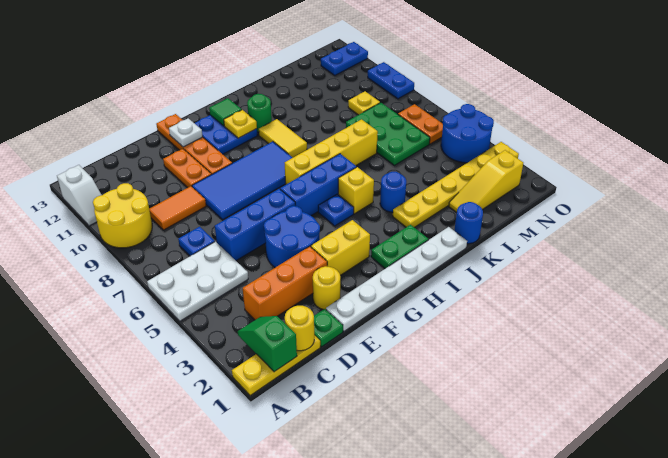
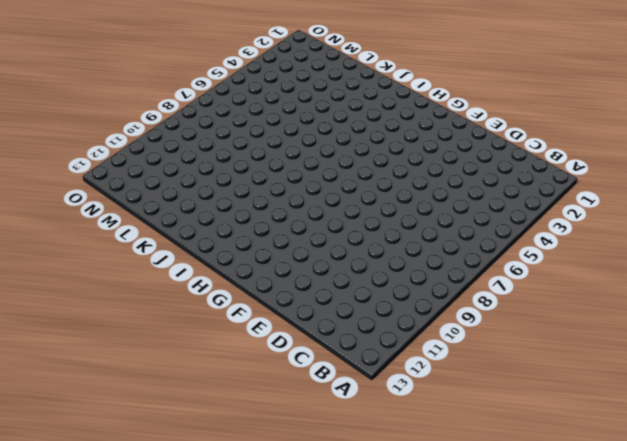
none -> yellow plate A1:C1 level 1
none -> white plate A5:C6 level 1
none -> yellow round brick A9:B10 level 1
none -> white slope A11:A12 level 1 top 12

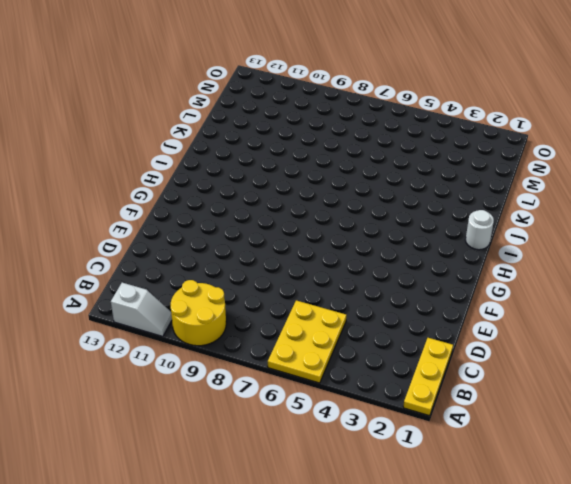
yellow plate A5:C6 level 1 -> white plate A5:C6 level 1
white round brick I1 level 1 -> white plate E1:J1 level 1
none -> orange brick C3:E3 level 1
none -> blue plate C7 level 1
none -> orange tile C9:D9 level 1
none -> green plate D1 level 1

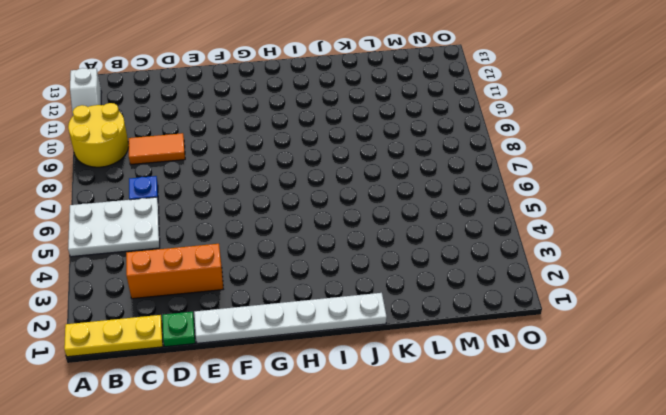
none -> blue brick D6:F6 level 1
none -> yellow round brick E2 level 1
none -> blue round brick E4:F5 level 1
none -> blue tile E8:H9 level 1

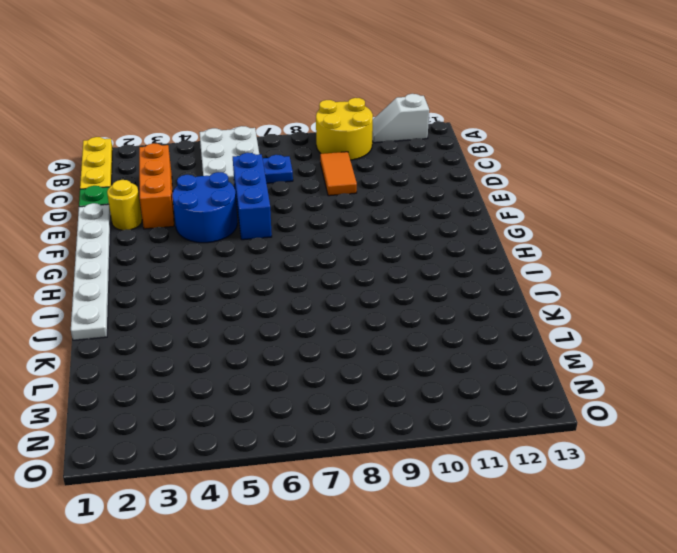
none -> blue tile E8:H9 level 1
none -> orange plate E10:E11 level 1
none -> yellow brick F3:G3 level 1
none -> orange plate F10:F13 level 1

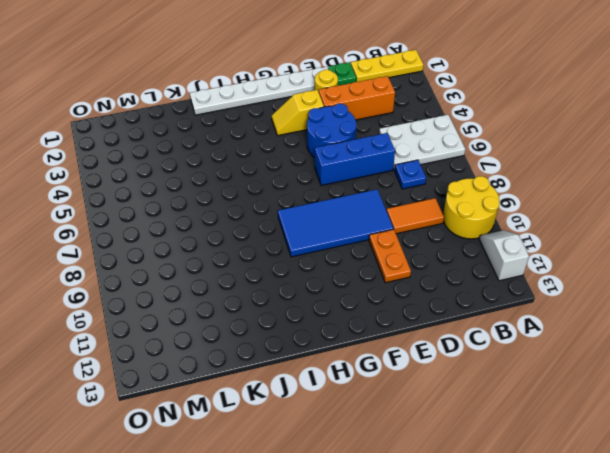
yellow slope F3:G3 level 1 top F -> yellow brick F3:G3 level 1
none -> orange plate F10:F13 level 1
none -> blue brick G6:I6 level 1
none -> blue plate G11:H12 level 1
none -> green plate H2:I2 level 1

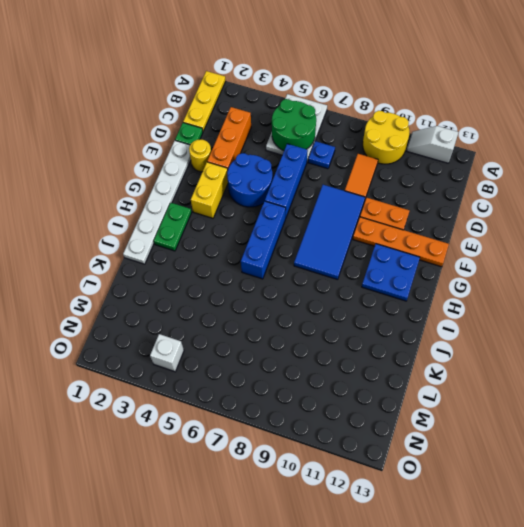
green round brick B5:C6 level 2 -> none
white brick N4 level 1 -> blue round brick N4:O5 level 1
none -> blue plate H5 level 1
none -> yellow brick H7:K7 level 1
none -> yellow brick I5 level 1
none -> yellow tile I9:I10 level 1

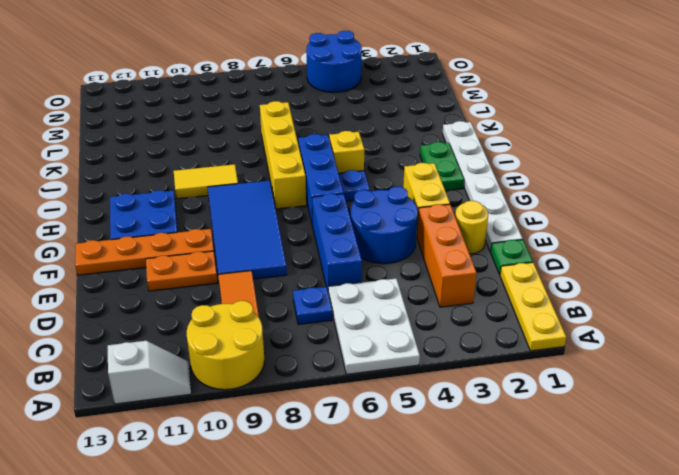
none -> green round brick I11 level 1
none -> yellow plate J3:O3 level 1
none -> blue round brick J4 level 1
none -> blue round brick K1 level 1

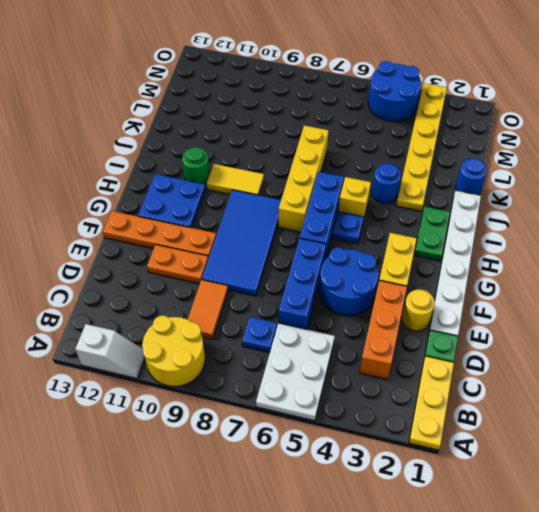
none -> yellow slope L2:N2 level 1 top N
none -> green plate L6:M8 level 1
none -> yellow plate M9 level 1
none -> orange plate N6:N7 level 1

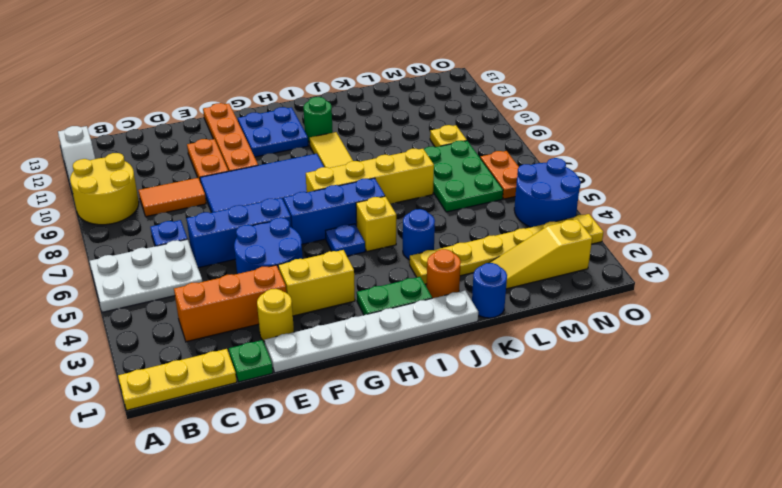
orange round brick J2 level 1 -> none
none -> blue plate N12:O12 level 1
none -> blue plate O9:O10 level 1
none -> green slope B1:B2 level 2 top 1
none -> yellow round brick C1 level 2

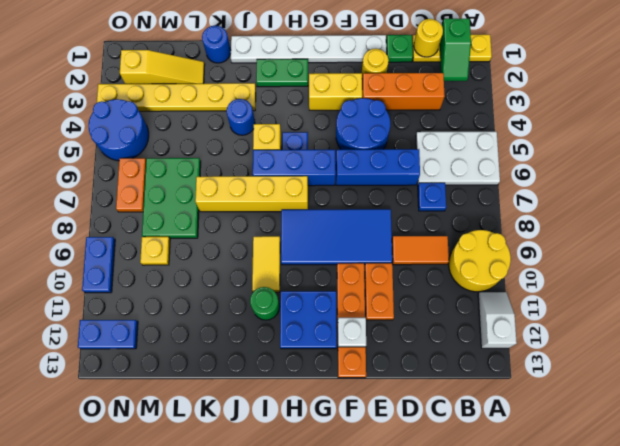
none -> yellow plate H11 level 2
none -> green tile H12 level 2

